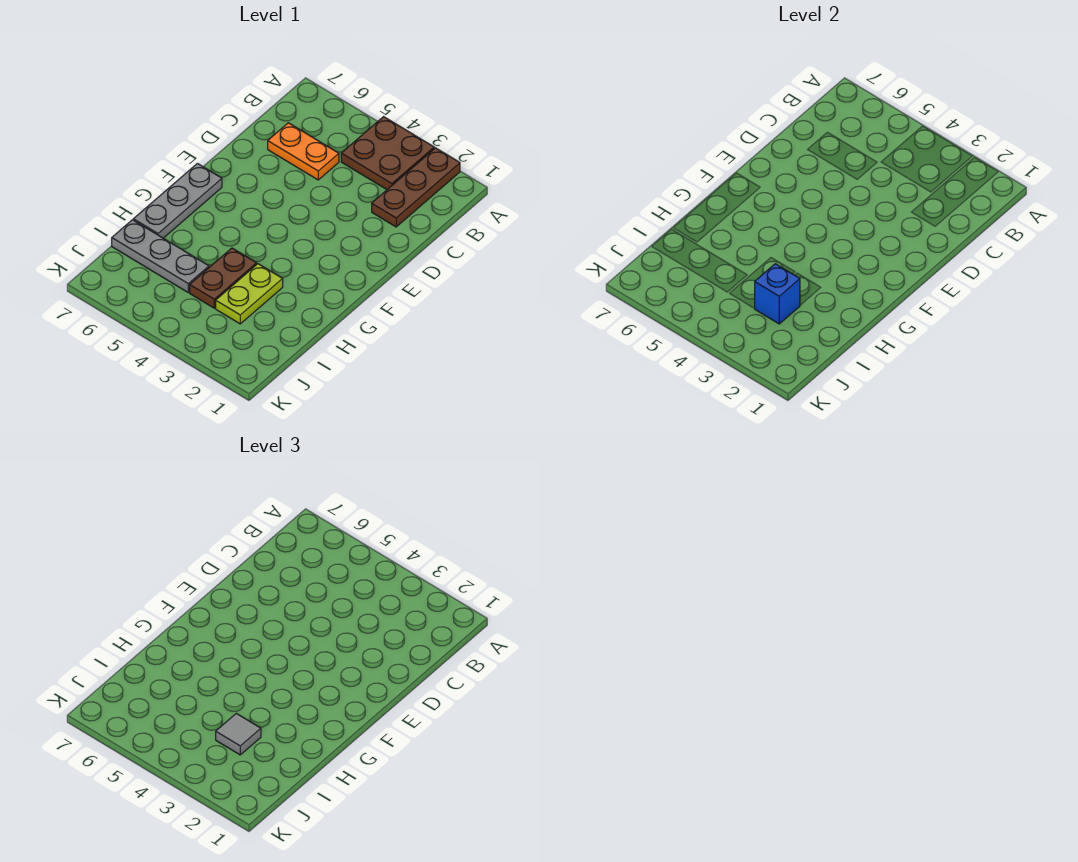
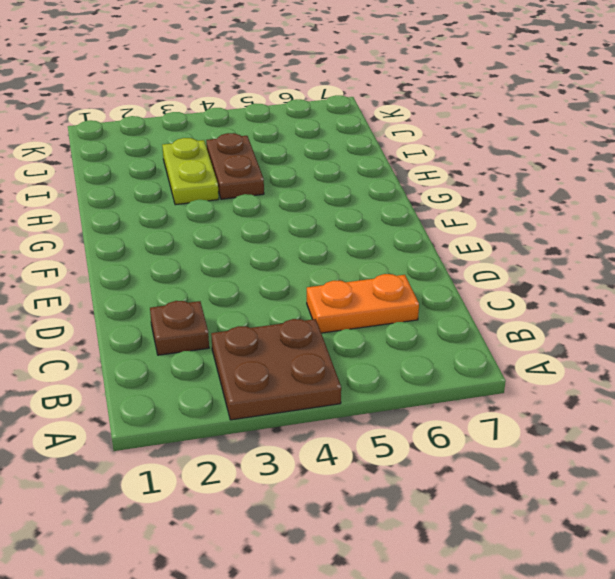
brown plate C2 level 1 -> brown plate A2:C2 level 1
none -> grey plate F7:H7 level 1
none -> grey plate I5:I7 level 1

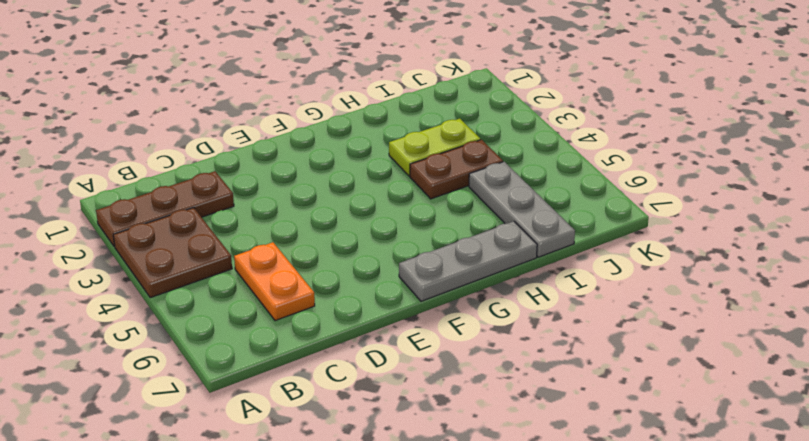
none -> blue brick I3 level 2
none -> grey tile I3 level 3

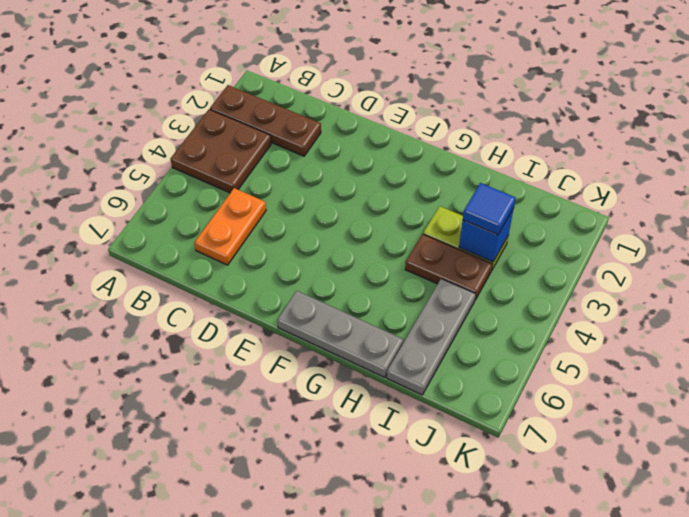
blue tile I3 level 3 -> grey tile I3 level 3

